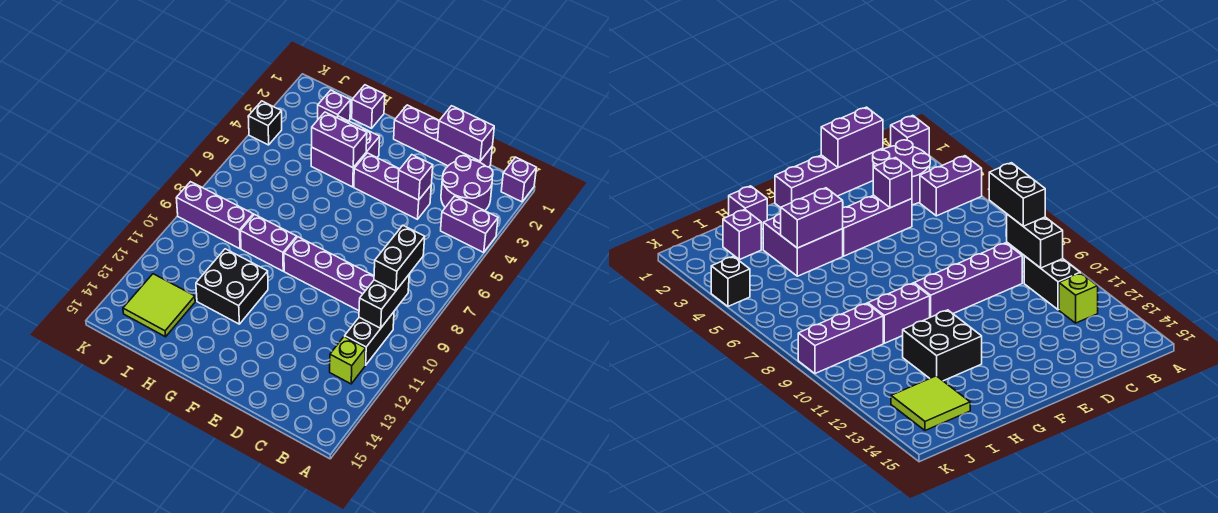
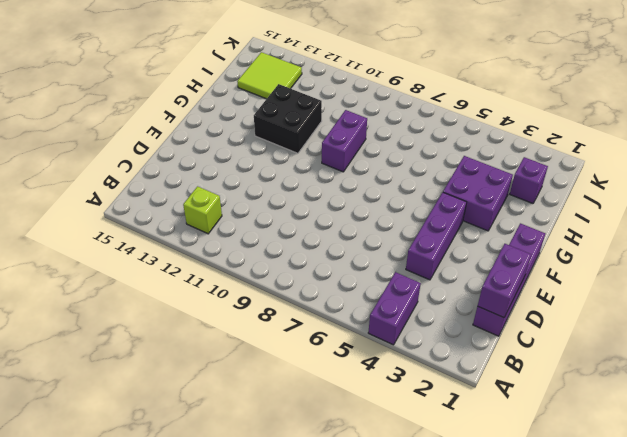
none -> purple brick A1 level 1
none -> purple round brick B2:C3 level 1
none -> black brick B10:B11 level 1

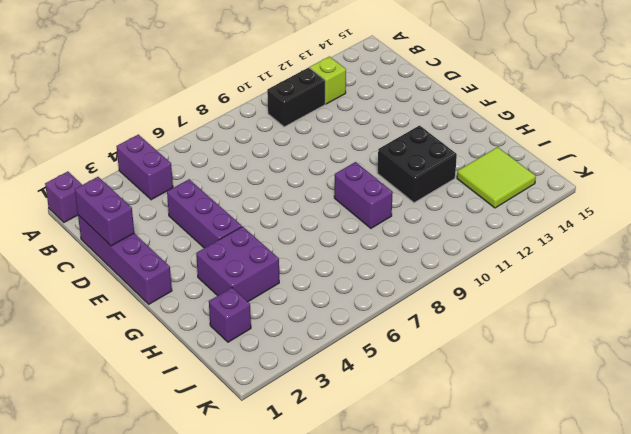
none -> purple round brick B2:C3 level 1
none -> purple brick C9:F9 level 1
none -> purple brick H1 level 1

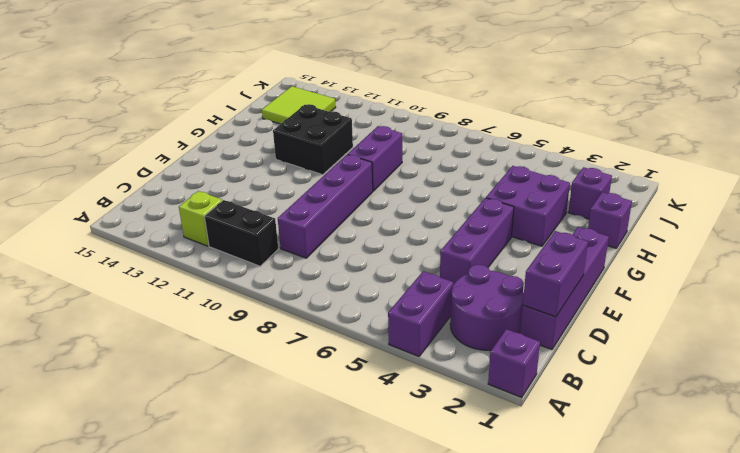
none -> purple brick I9:K9 level 1
none -> black brick K4 level 1
none -> black brick B9:B10 level 2

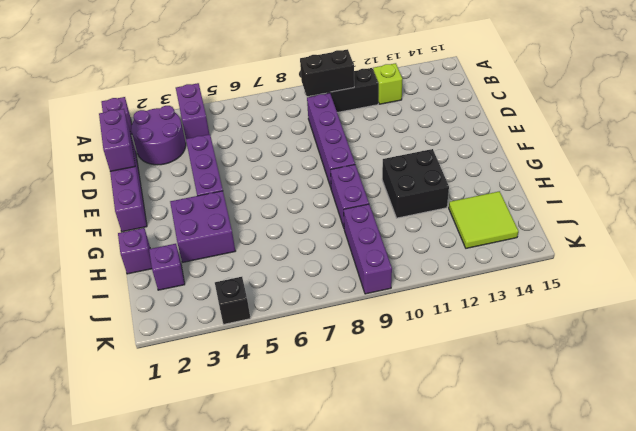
none -> purple brick D4 level 2
none -> purple brick G4:H4 level 2
none -> black brick B8:B9 level 3

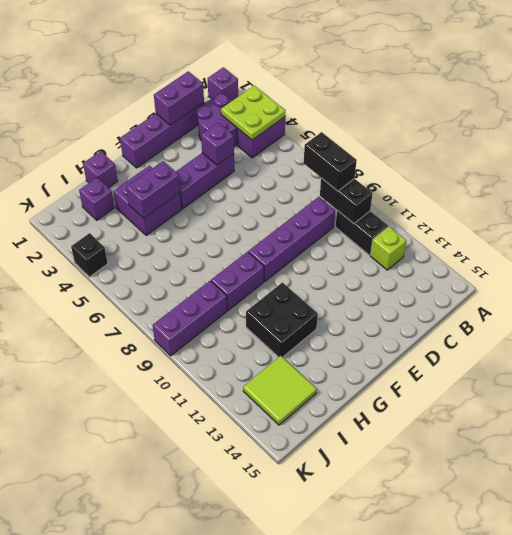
lime plate A3:B4 level 2 -> none

